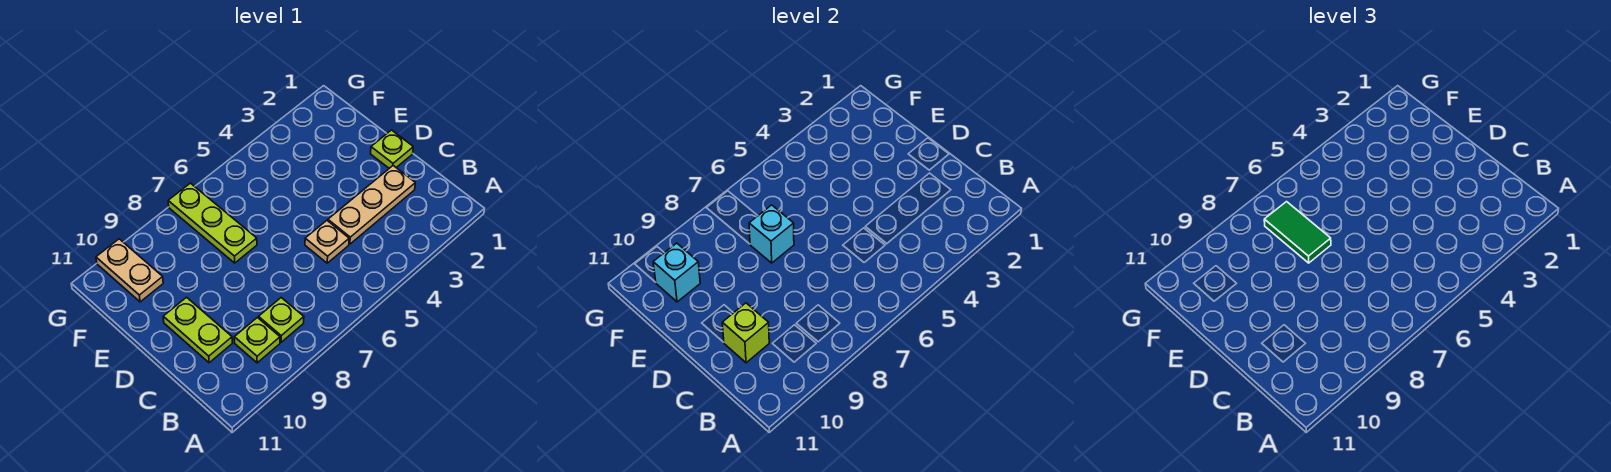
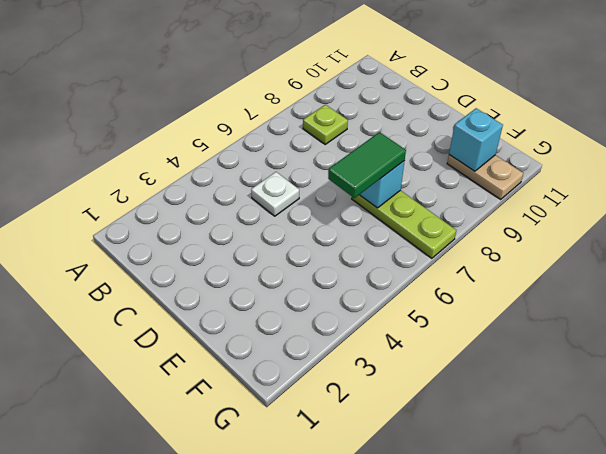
white plate C5 level 1 -> tan plate C5 level 1
green tile E6:E7 level 3 -> green tile E7:F7 level 3
none -> lime plate B9 level 1
none -> tan plate C2:C4 level 1
none -> lime plate C10:D10 level 1

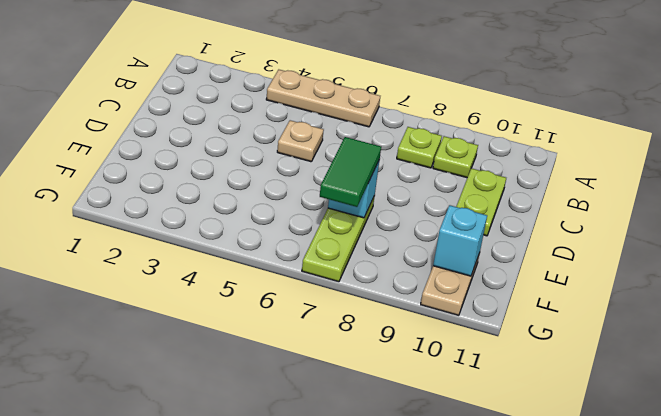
tan plate A4:A6 level 1 -> tan plate C2:C4 level 1
none -> lime plate D1 level 1
none -> lime brick C10 level 2

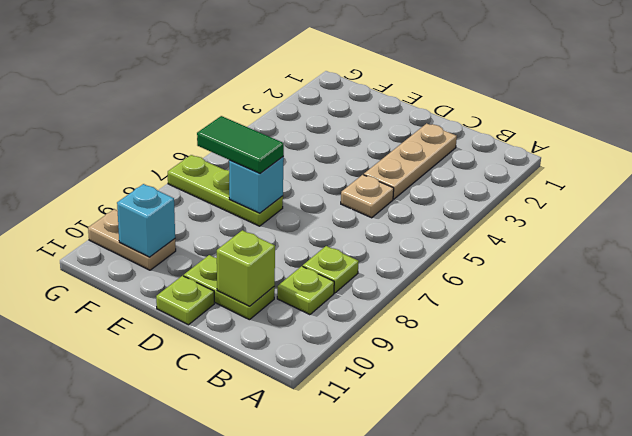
lime plate D11 level 1 -> lime plate D1 level 1

